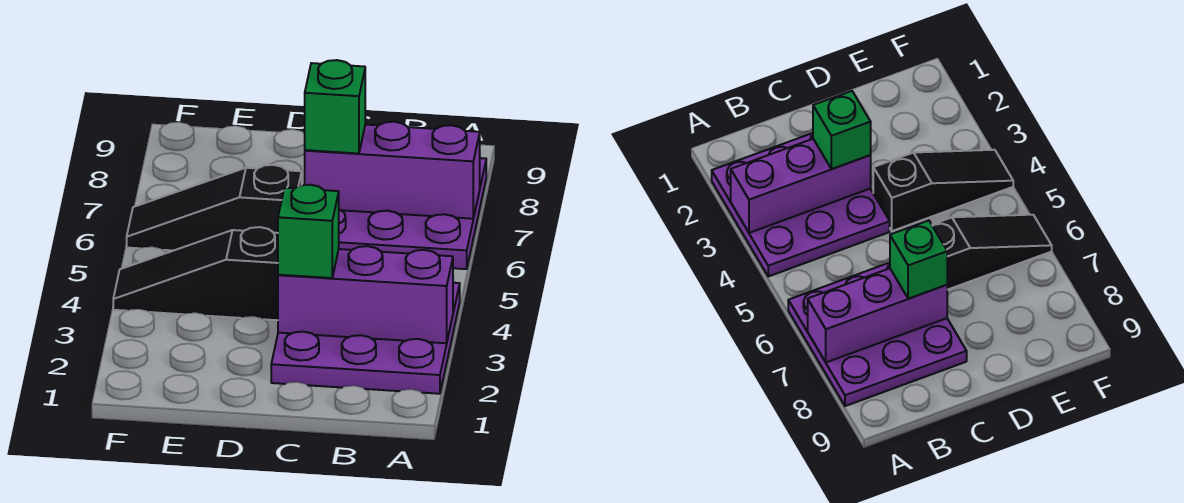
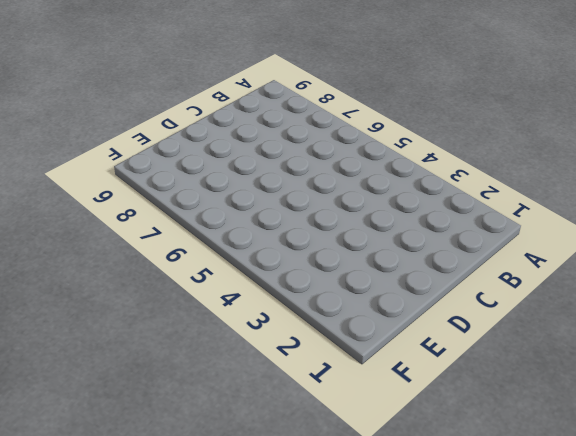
none -> purple plate A2:C4 level 1
none -> purple plate A6:C8 level 1

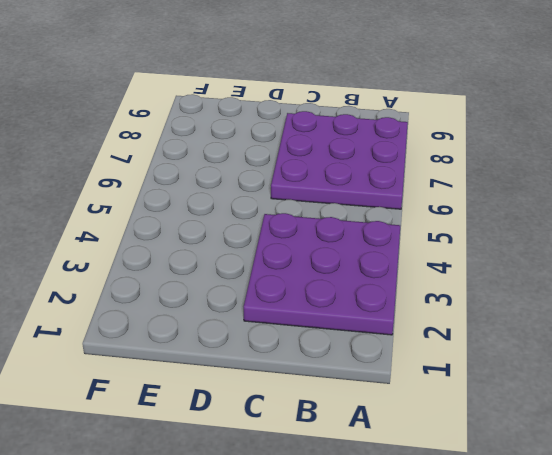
none -> black slope D4:F4 level 1 top D
none -> black slope D6:F6 level 1 top D

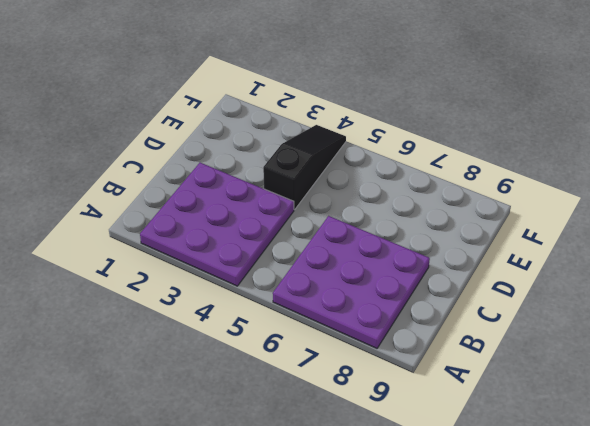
none -> black slope D6:F6 level 1 top D
none -> purple brick A3:C3 level 2

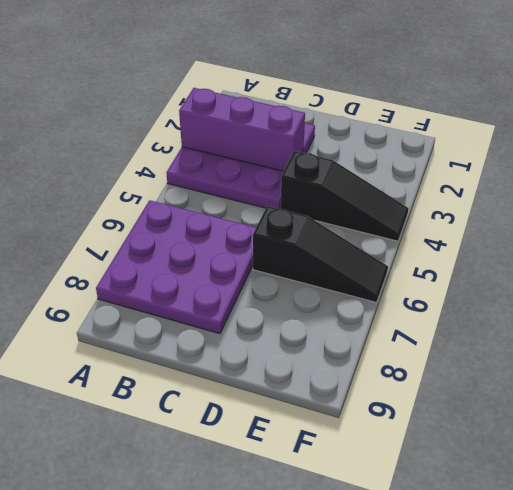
none -> purple brick A7:C7 level 2
none -> green brick C3 level 3

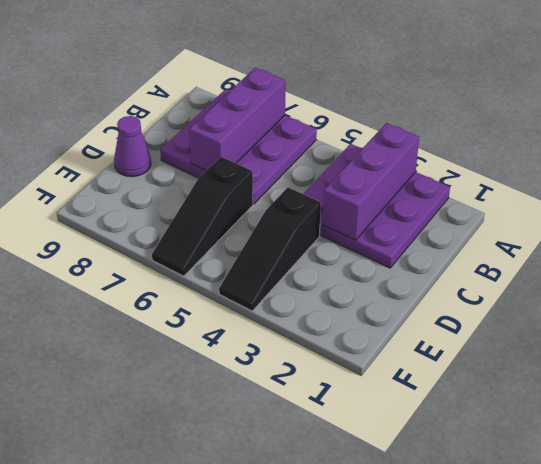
purple cone D9 level 1 -> none
none -> green brick C3 level 3
none -> green brick C7 level 3

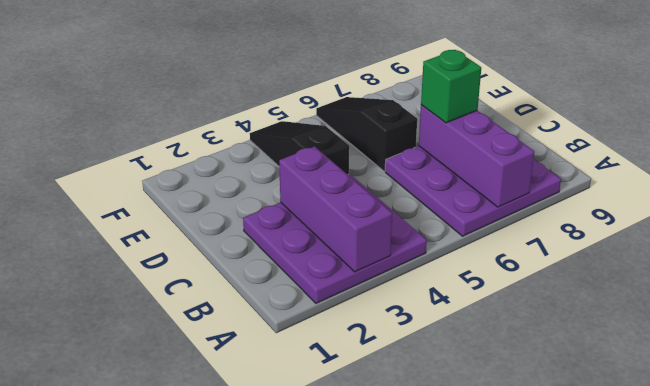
none -> green brick C3 level 3

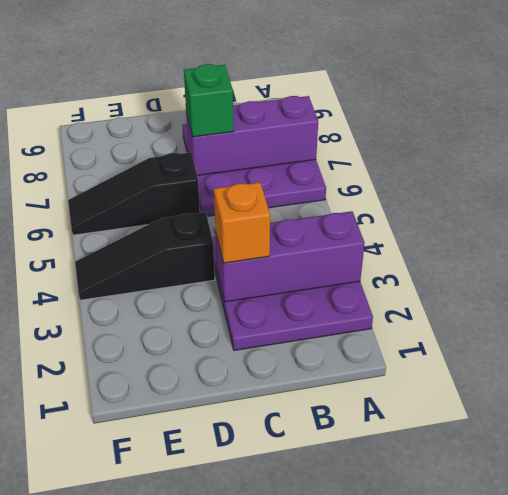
orange brick C3 level 3 -> green brick C3 level 3

